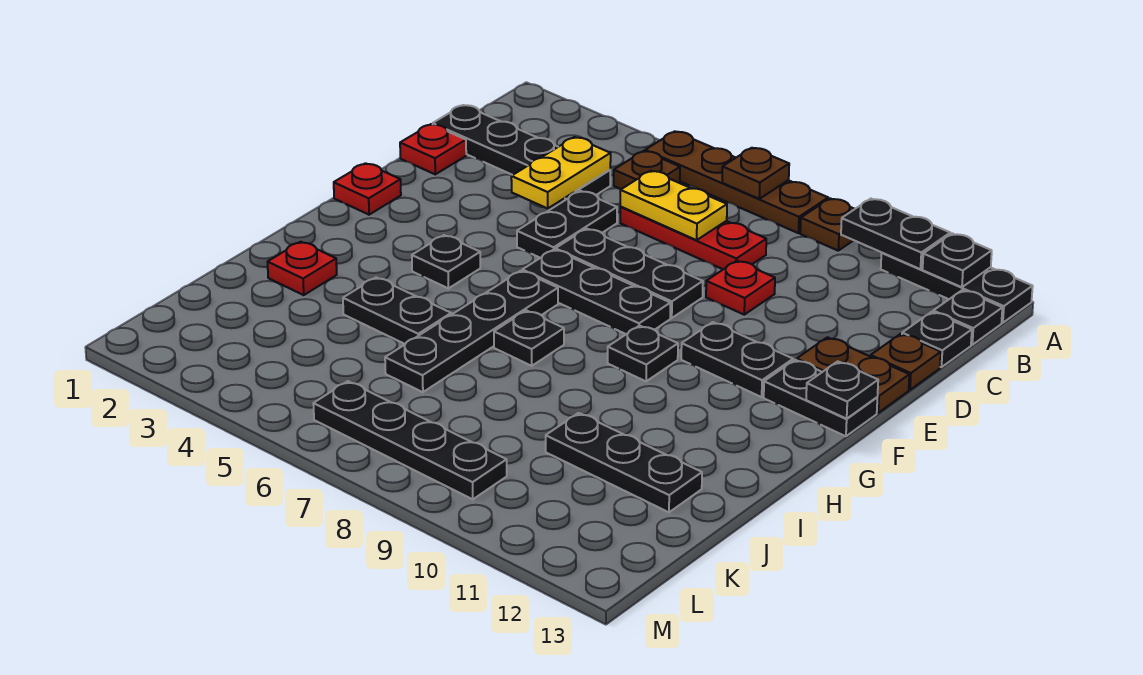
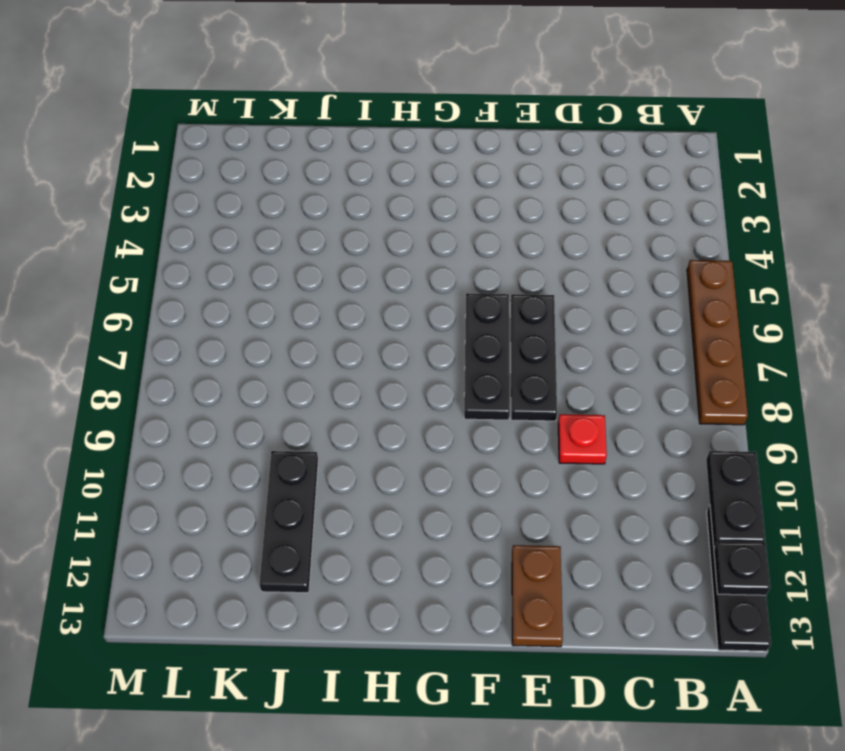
none -> brown plate A9 level 1
none -> brown plate B5 level 1
none -> black plate B13 level 1
none -> black plate C1:C4 level 1

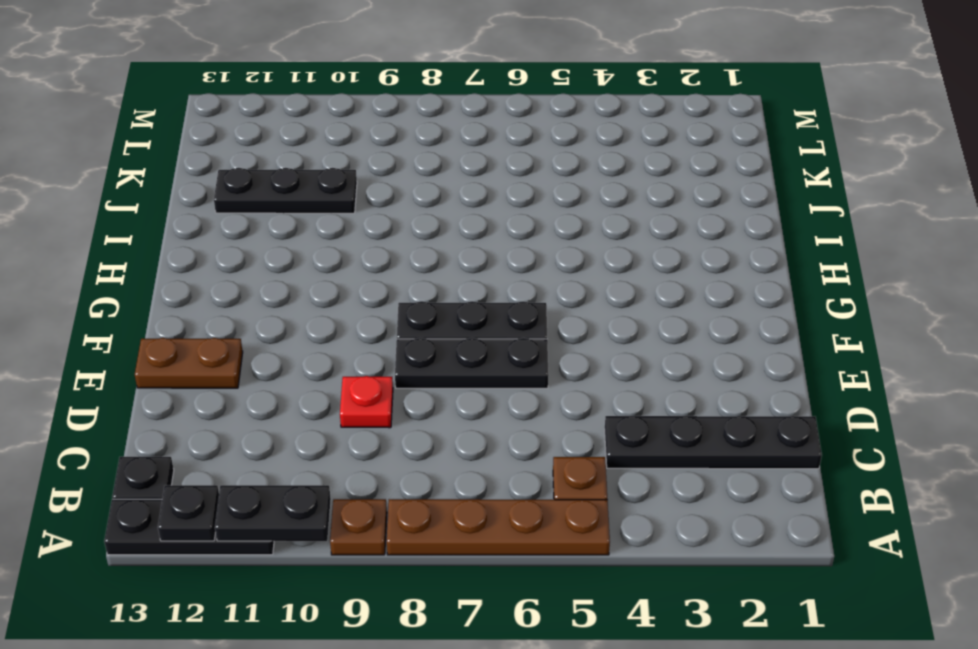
none -> red plate C6:C8 level 1
none -> black plate C13 level 1
none -> red plate D1 level 1
none -> black plate D5:E5 level 1

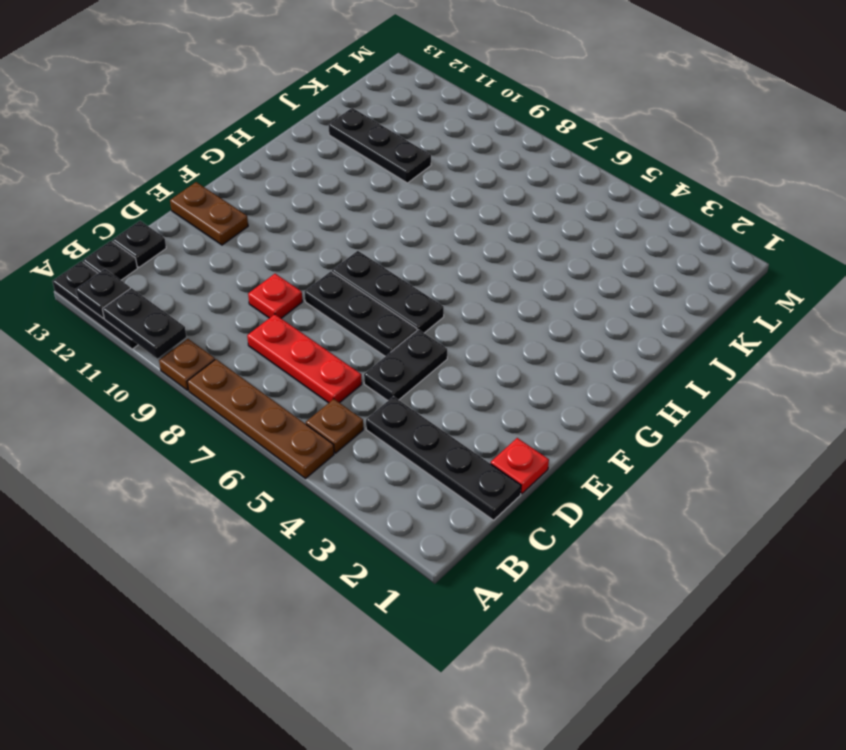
none -> brown plate D13 level 1
none -> red plate F1 level 1
none -> black plate F10:F11 level 1
none -> black plate F12:F13 level 1

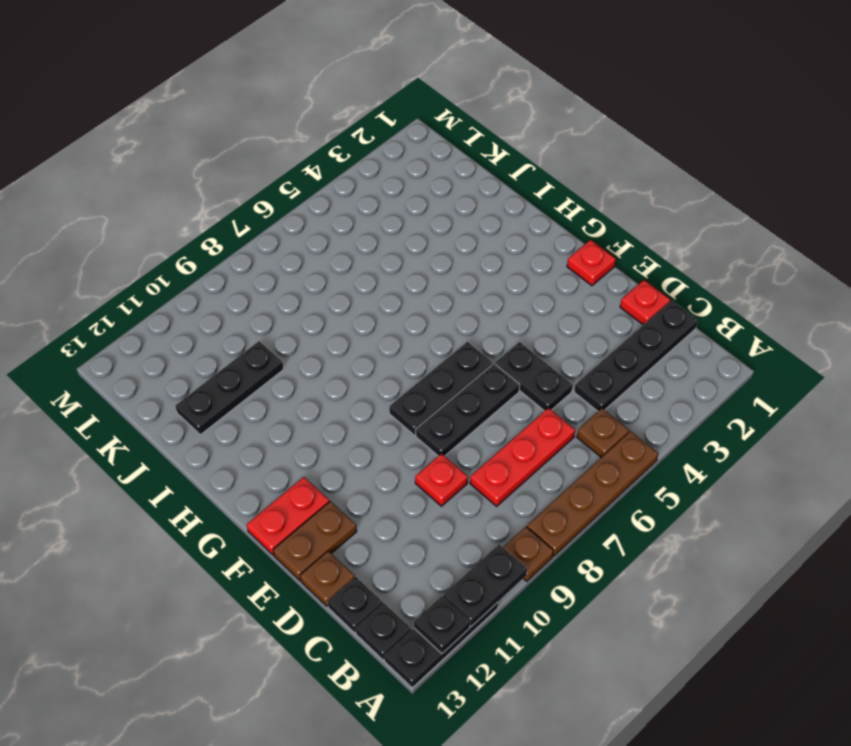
red plate F12:F13 level 1 -> black plate F12:F13 level 1
none -> black plate F10:F11 level 1
none -> black plate G4 level 1
none -> black plate G6:J6 level 1
none -> black plate G9 level 1

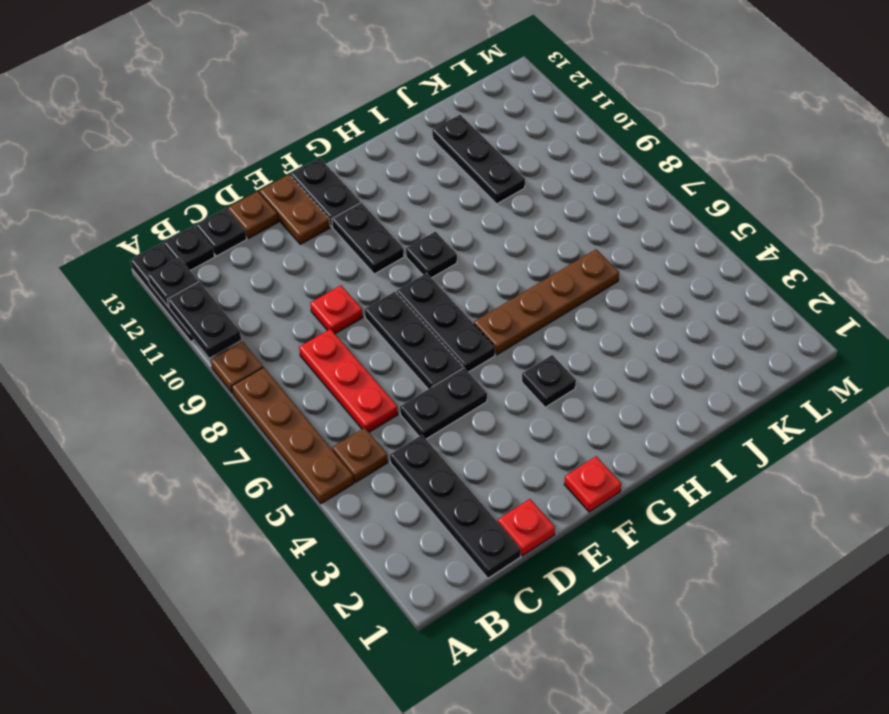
brown plate G6:J6 level 1 -> black plate G6:J6 level 1
none -> black plate H7 level 1
none -> red plate I2 level 1
none -> black plate I4:I5 level 1
none -> black plate L6:L9 level 1

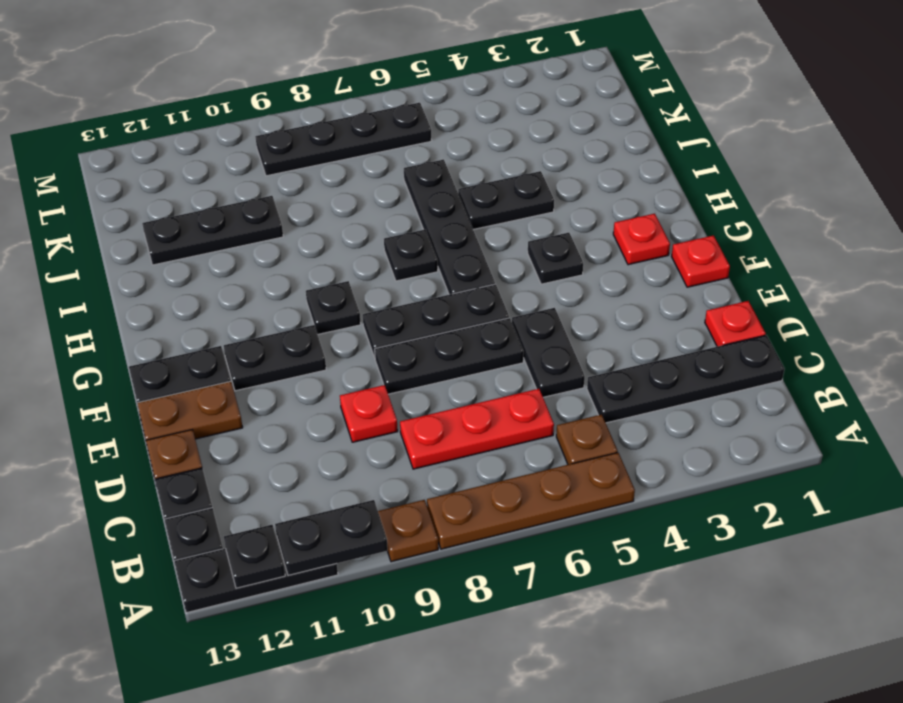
red plate G2 level 1 -> red plate I2 level 1
none -> brown plate A7 level 2
none -> yellow plate C4:D4 level 2
none -> yellow plate C6:C7 level 2
none -> black plate F13 level 2

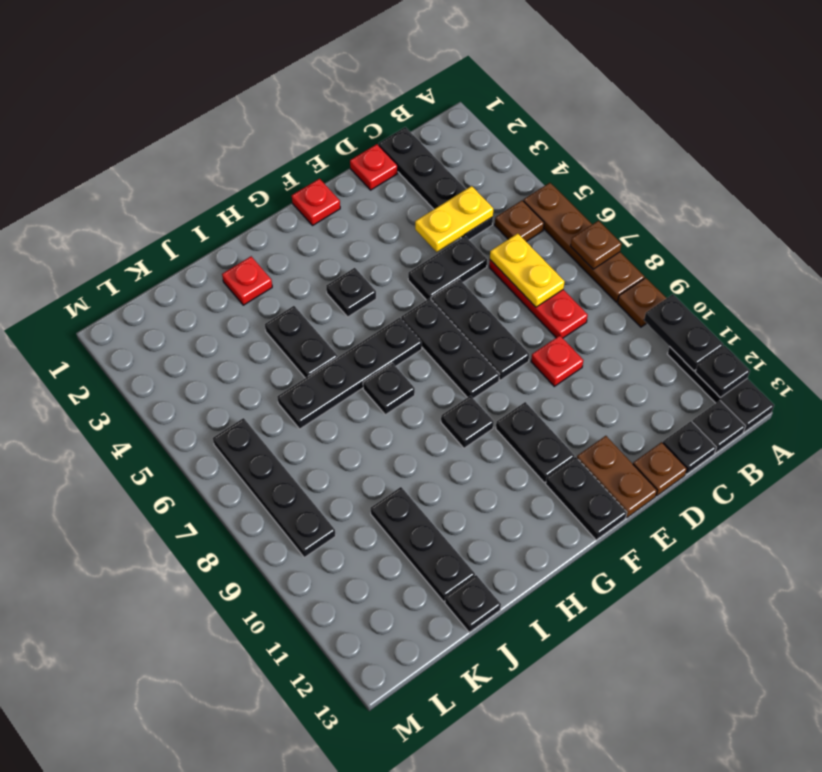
black plate J13 level 1 -> black plate F13 level 2

